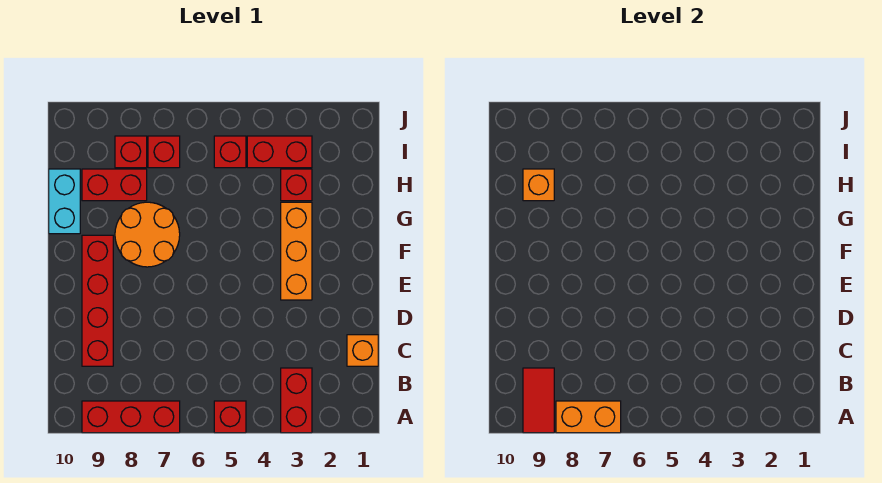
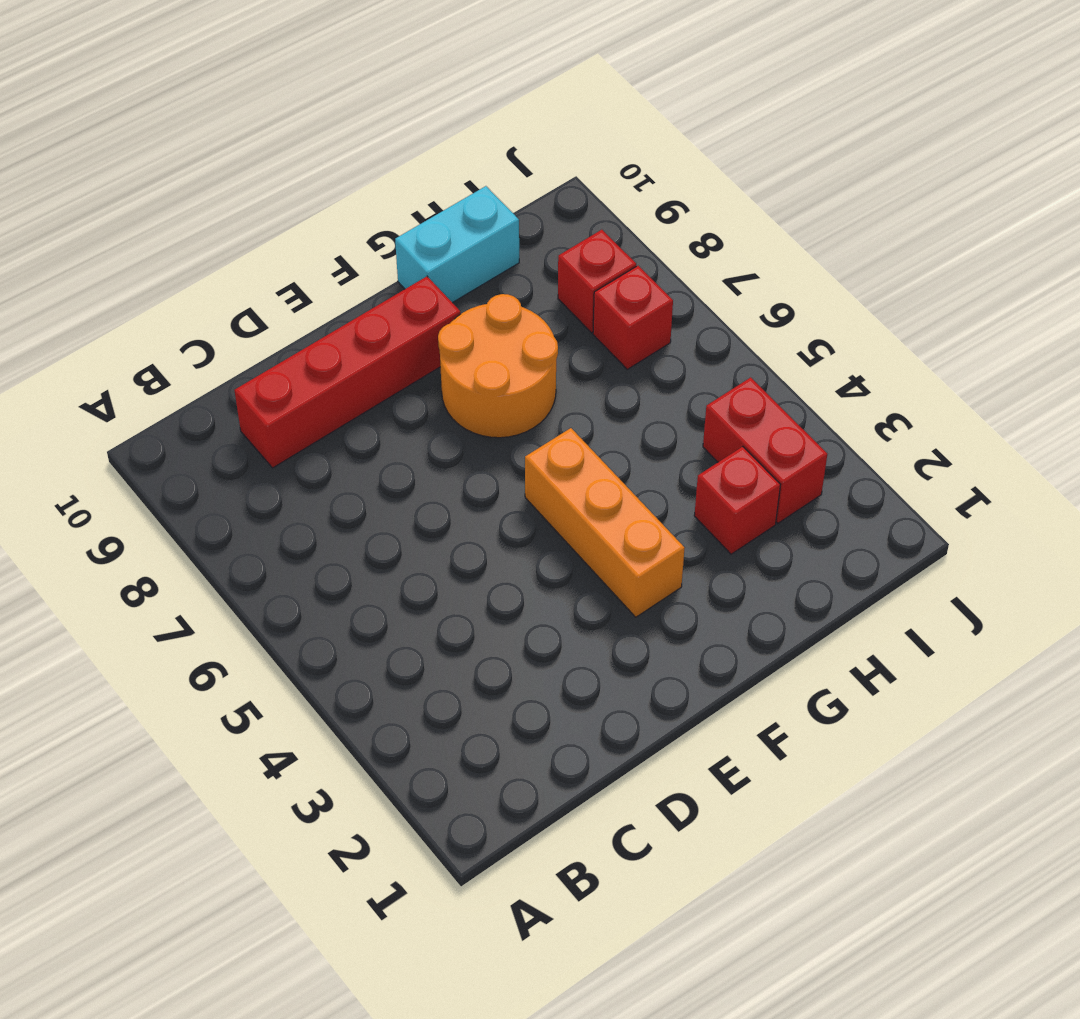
orange brick F3:F5 level 1 -> orange brick E3:G3 level 1
none -> red brick A3:B3 level 1
none -> red brick A5 level 1
none -> red brick A7:A9 level 1

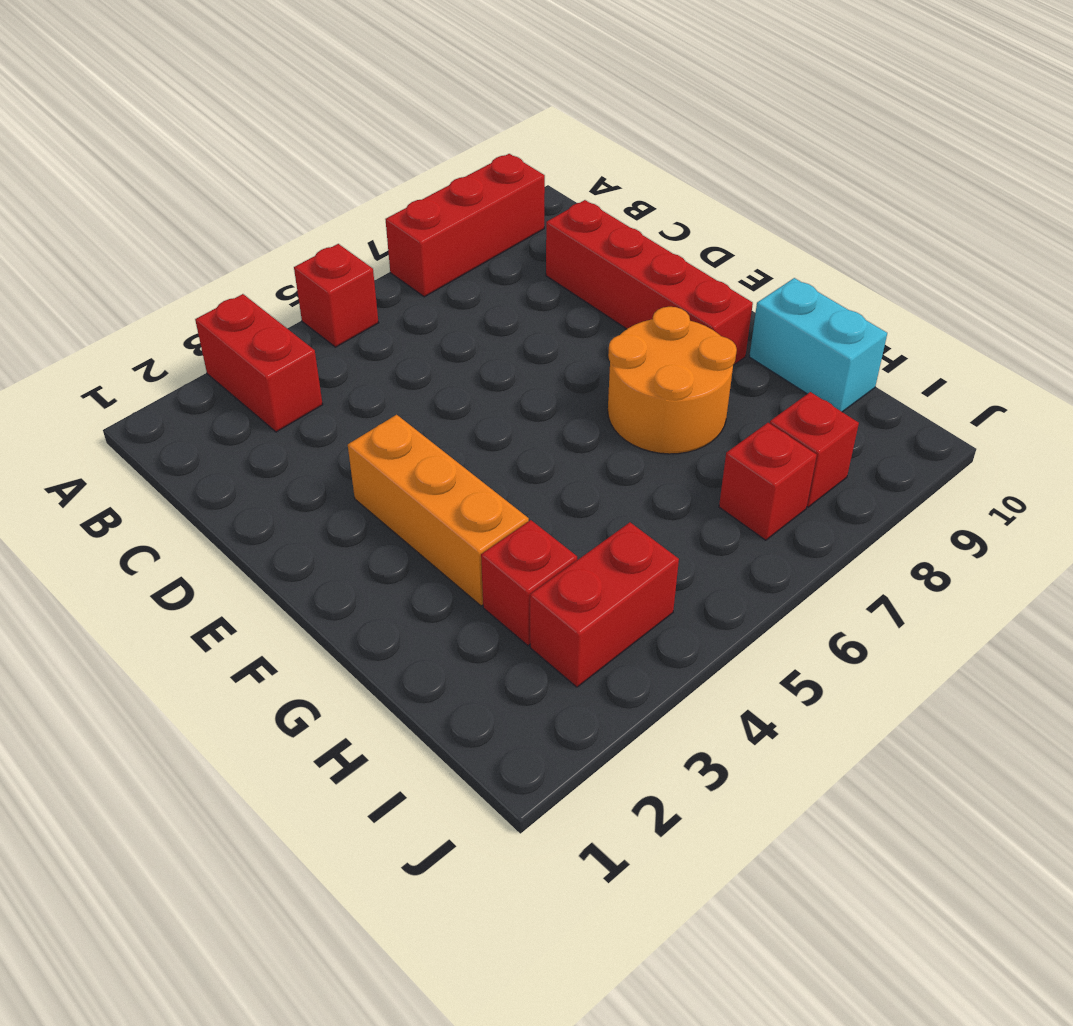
none -> orange brick C1 level 1
none -> red brick H8:H9 level 1
none -> red brick I5 level 1

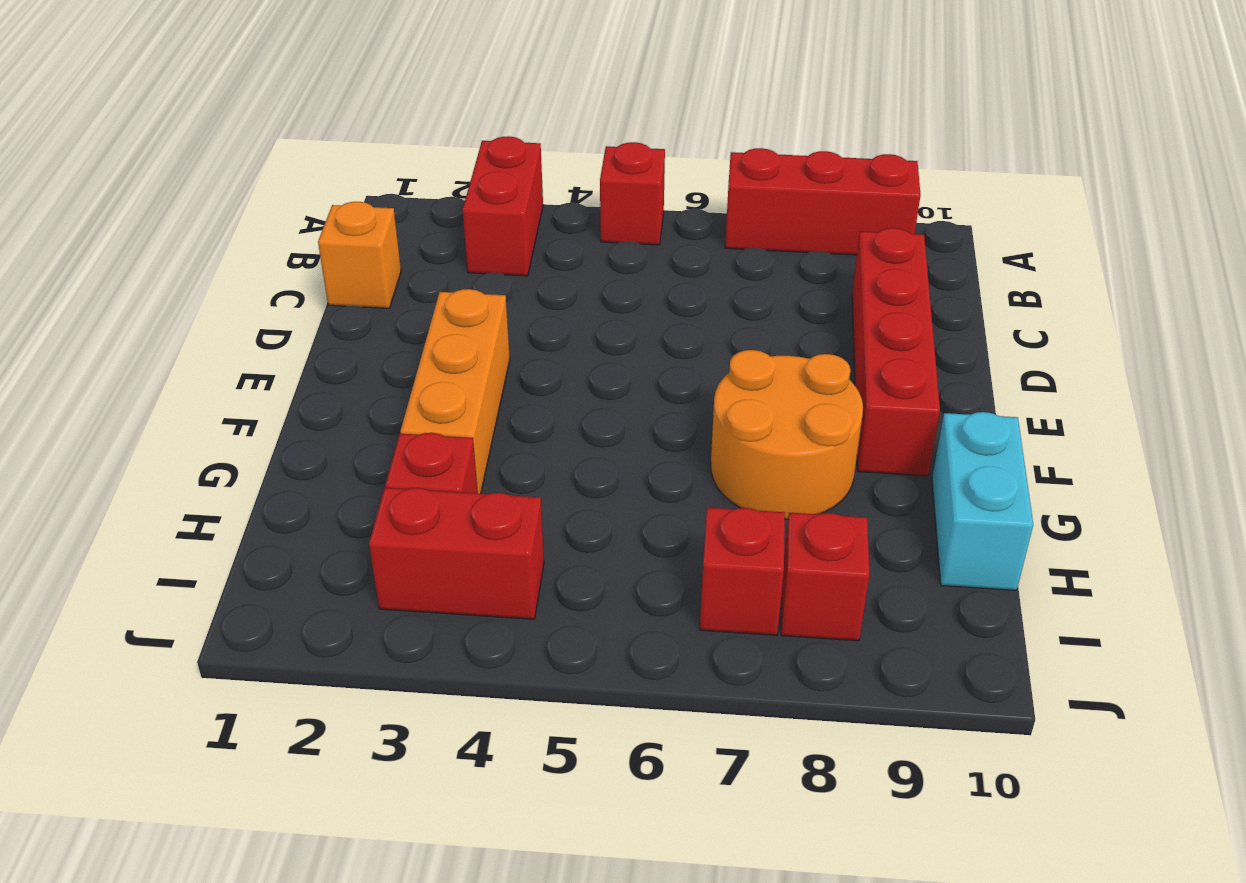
none -> red brick H8:H9 level 1
none -> red brick I5 level 1
none -> orange brick A7:A8 level 2

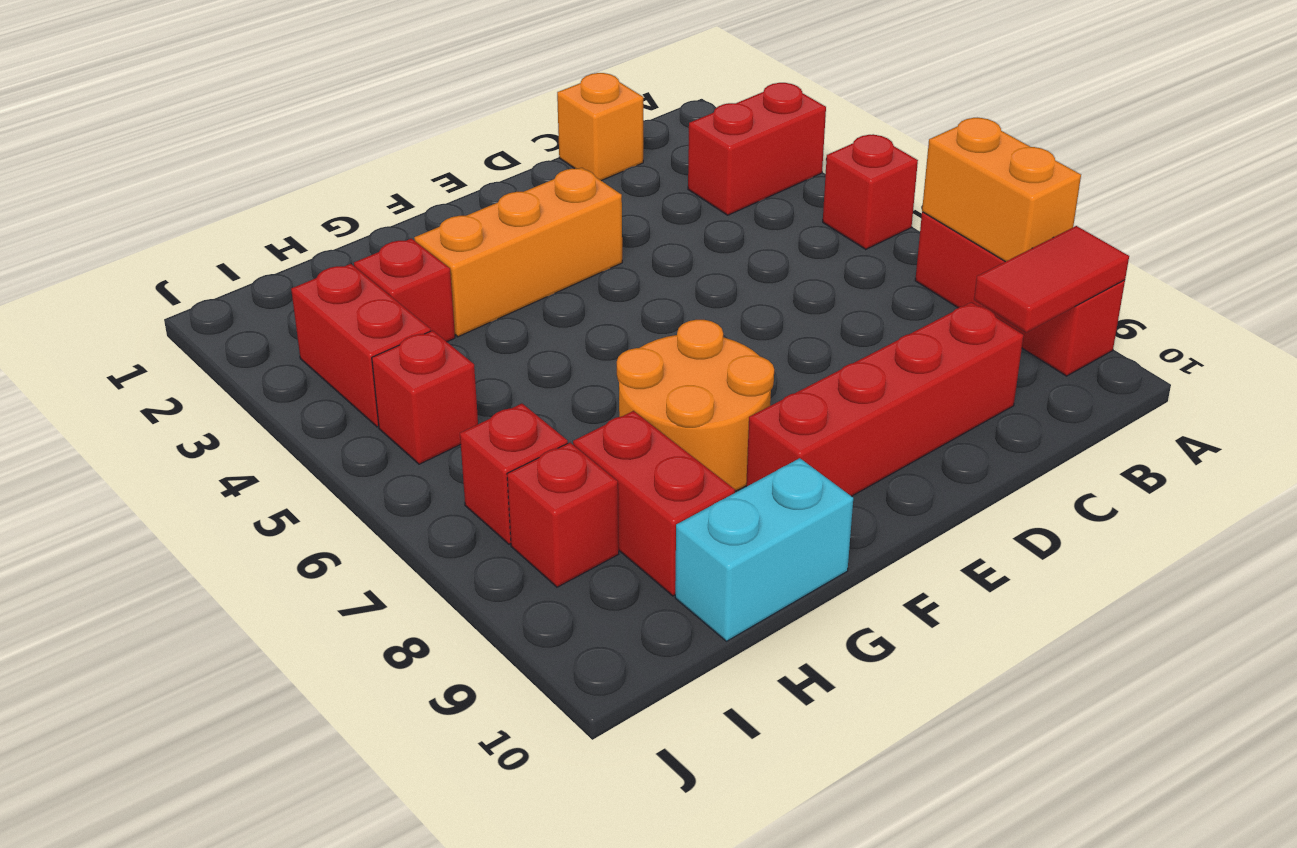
none -> orange brick H9 level 2

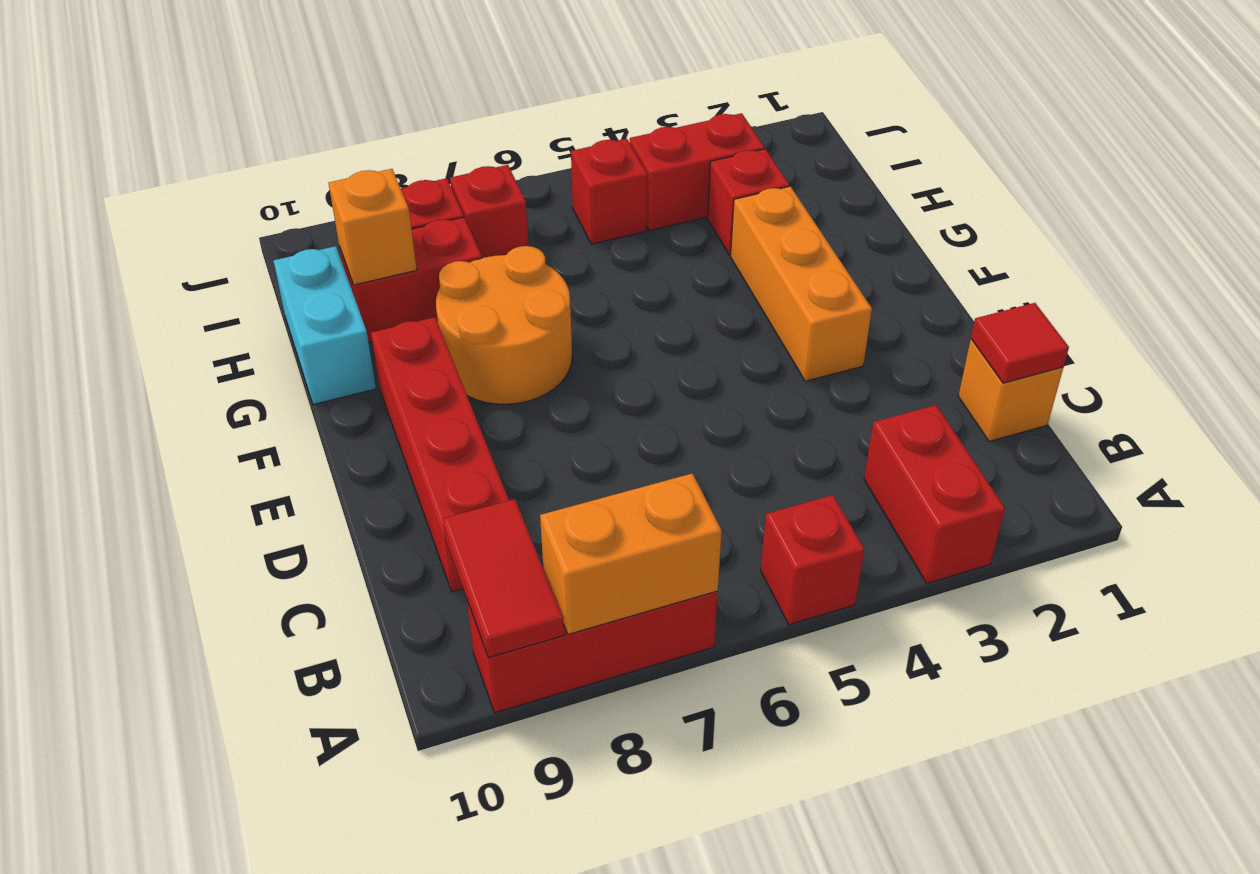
red tile C1 level 2 -> none

